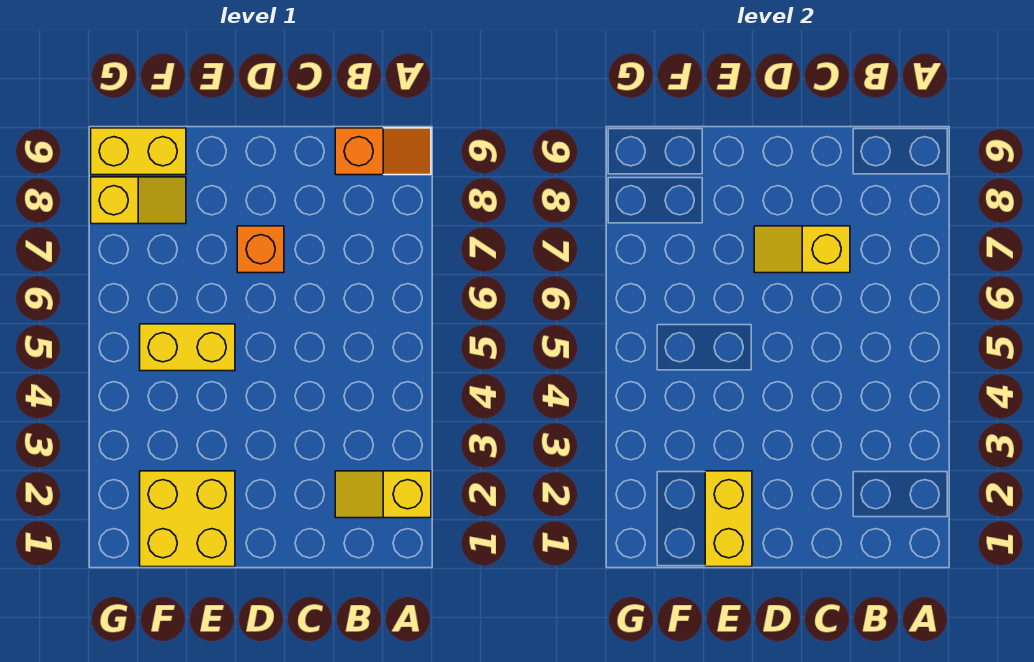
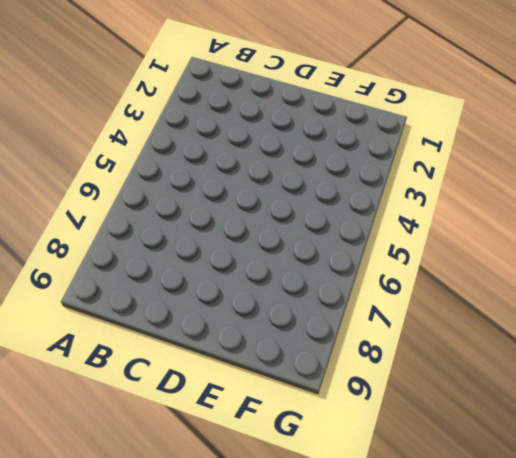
none -> yellow slope A2:B2 level 1 top A
none -> orange slope A9:B9 level 1 top B

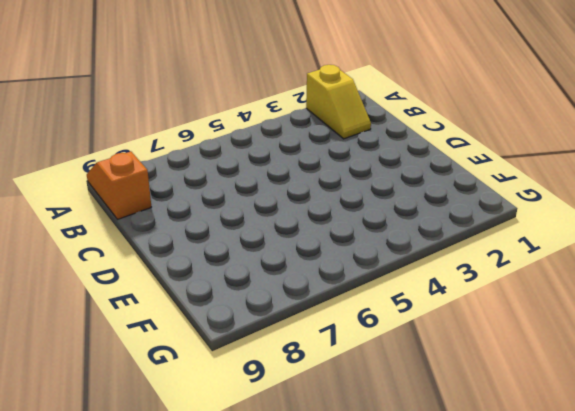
none -> orange brick D7 level 1
none -> yellow brick E1:F2 level 1

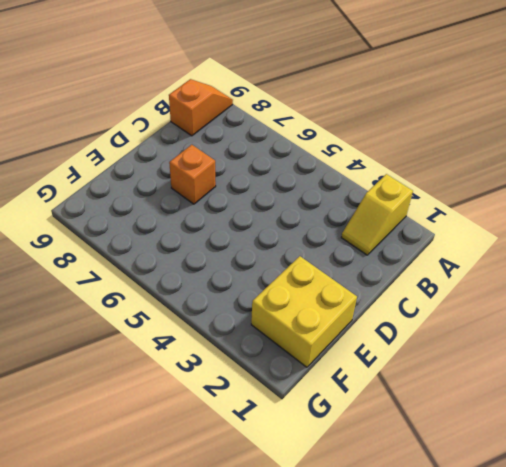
none -> yellow brick E5:F5 level 1
none -> yellow slope F8:G8 level 1 top G

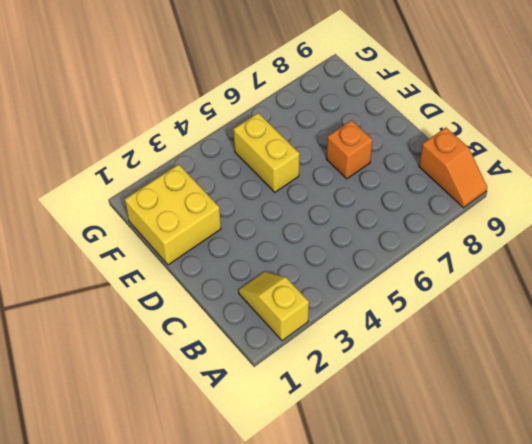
none -> yellow slope F8:G8 level 1 top G
none -> yellow brick F9:G9 level 1

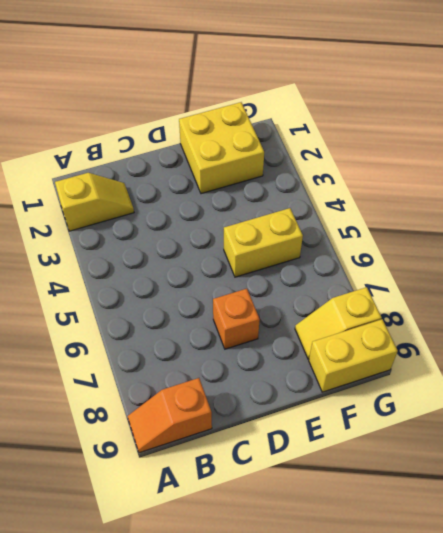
none -> yellow slope C7:D7 level 2 top C
none -> yellow brick E1:E2 level 2

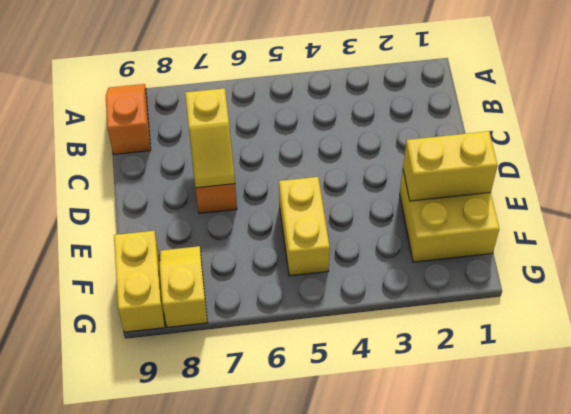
none -> yellow slope A2:B2 level 1 top A

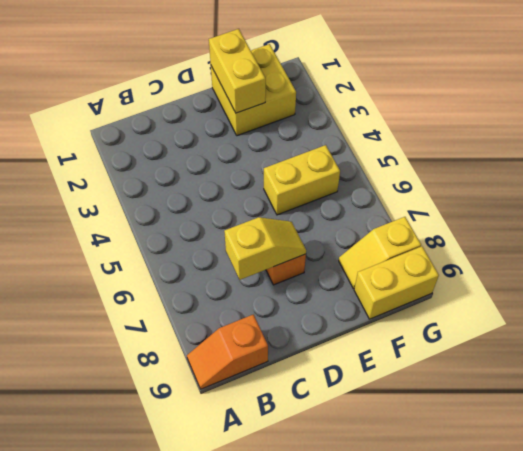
none -> yellow slope A2:B2 level 1 top A

